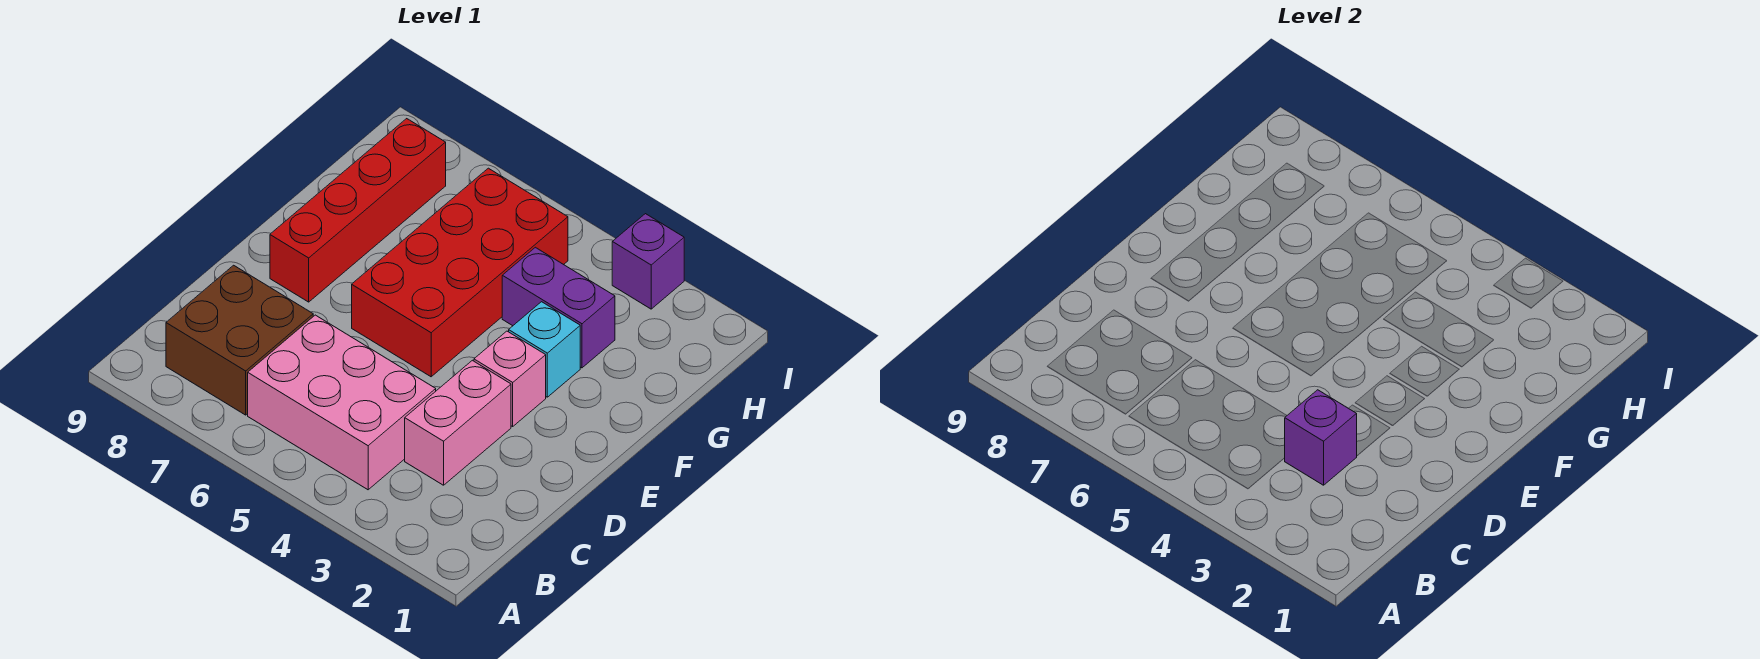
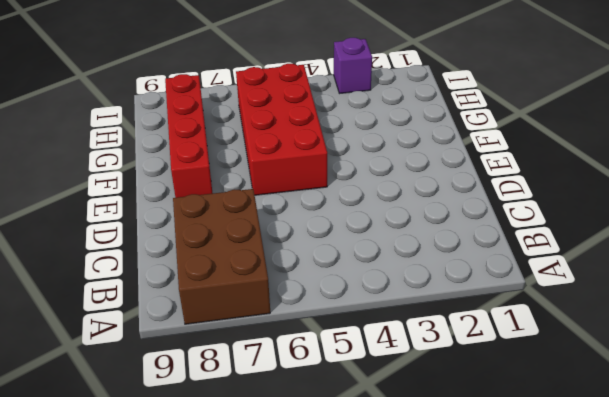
brown brick A7:C8 level 1 -> brown brick B7:C8 level 1
none -> pink brick B4:C6 level 1
none -> pink brick C3:D3 level 1

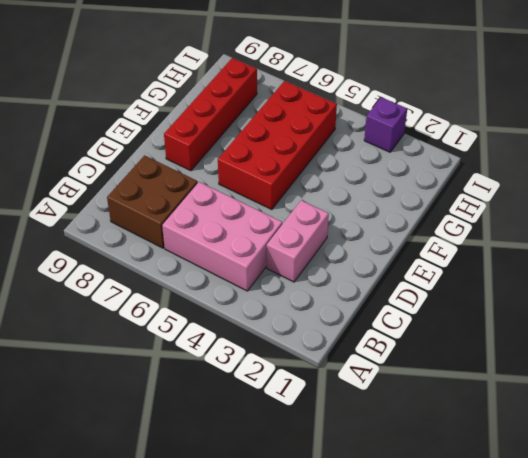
none -> pink brick E3 level 1
none -> cyan brick F3 level 1

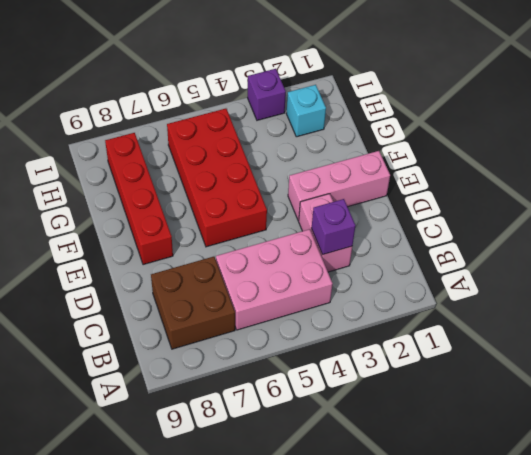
pink brick E1:E3 level 1 -> pink brick E3 level 1
cyan brick H2 level 1 -> cyan brick F3 level 1
none -> purple brick G3:G4 level 1

